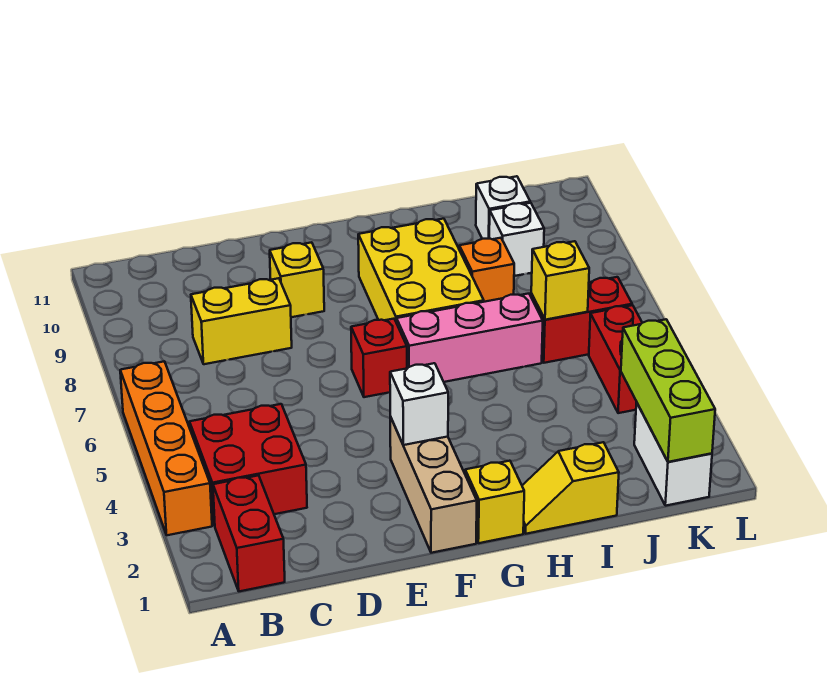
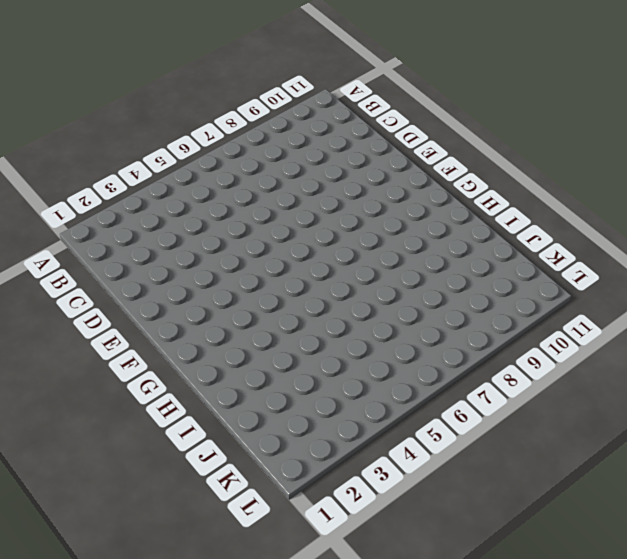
none -> orange brick A3:A6 level 1
none -> red brick B1:B2 level 1
none -> red brick B3:C4 level 1

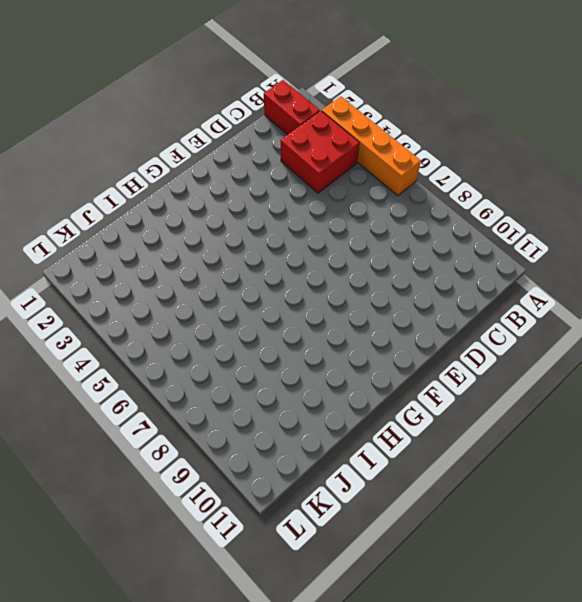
none -> yellow brick C8:D8 level 1
none -> yellow brick E9 level 1
none -> tan brick F1:F3 level 1

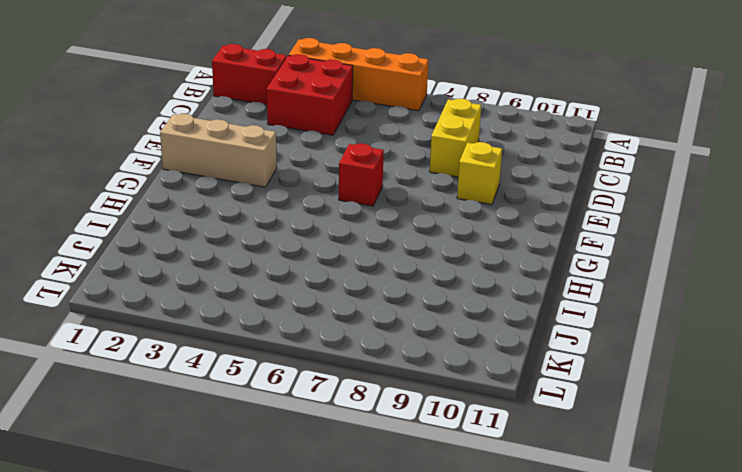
none -> yellow brick G1 level 1
none -> pink brick G6:I6 level 1
none -> yellow brick G7:H9 level 1

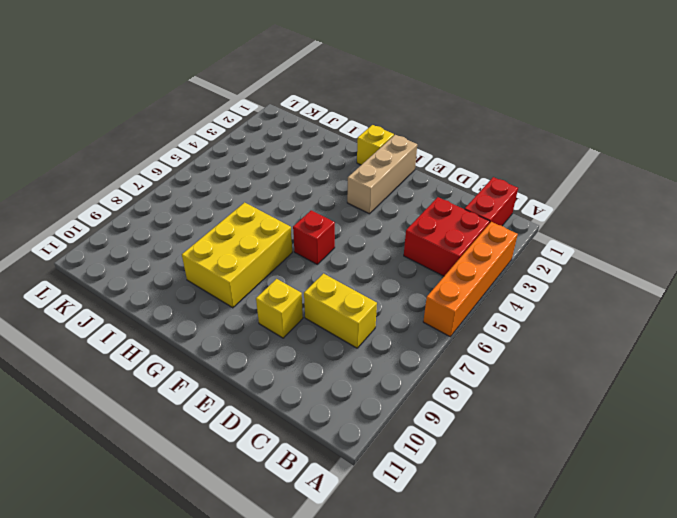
none -> pink brick G6:I6 level 1
none -> yellow slope H1:I1 level 1 top I
none -> orange brick I8 level 1

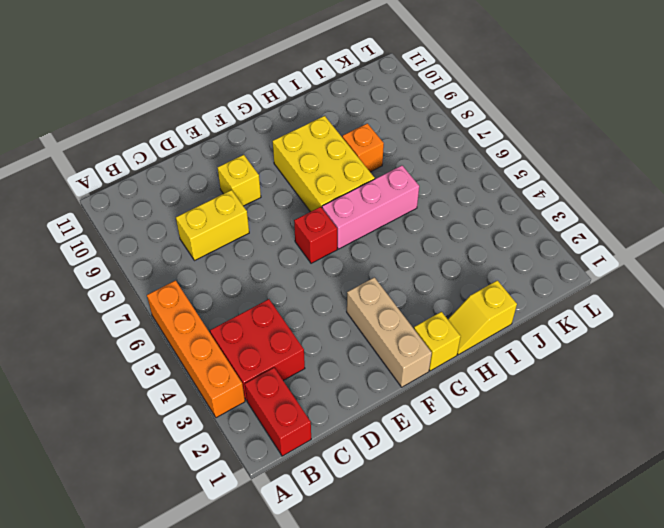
none -> red brick J6:K6 level 1
none -> white brick J9 level 1
none -> white brick J10 level 1

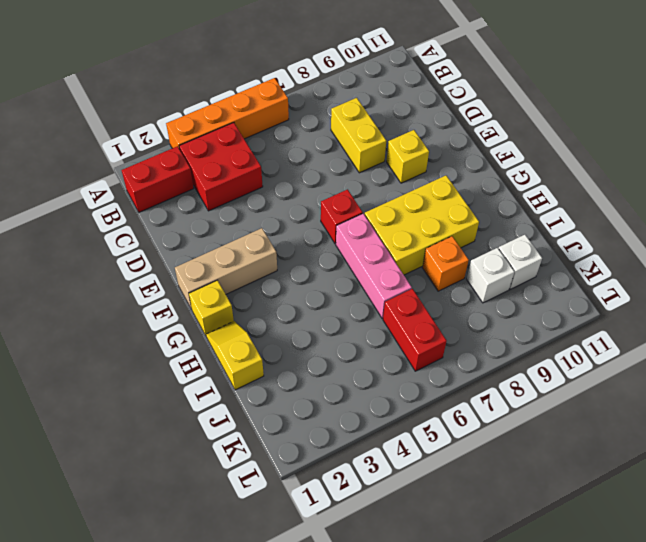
none -> white brick K1:K2 level 1
none -> red brick K4:K5 level 1
none -> white brick F3 level 2

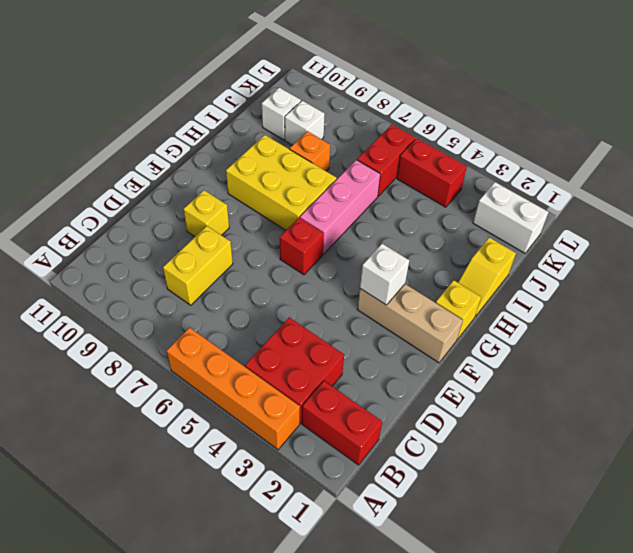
none -> yellow brick J6 level 2
none -> lime brick K1:K3 level 2

